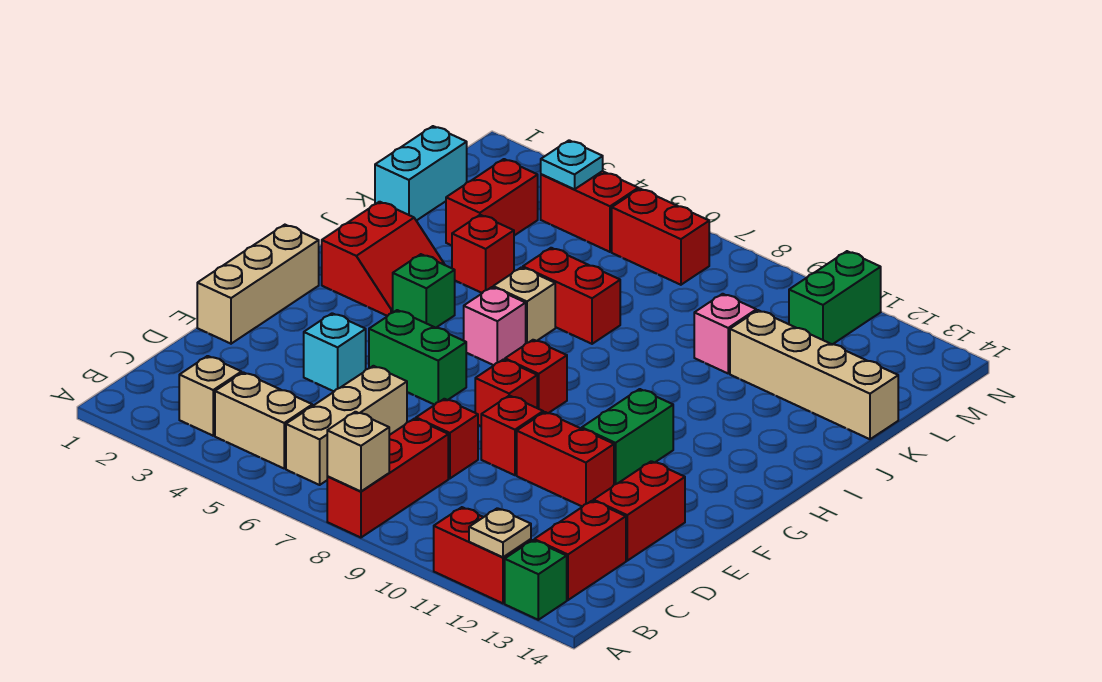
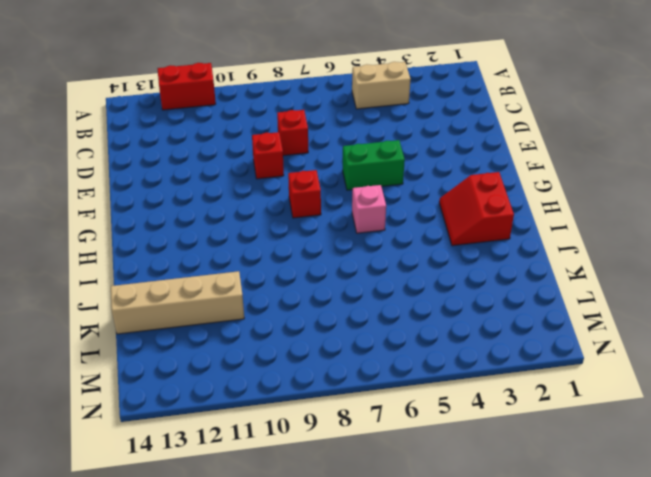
none -> red brick A8:C8 level 1
none -> green brick A13 level 1
none -> tan brick B3 level 1
none -> tan brick B6:D6 level 1

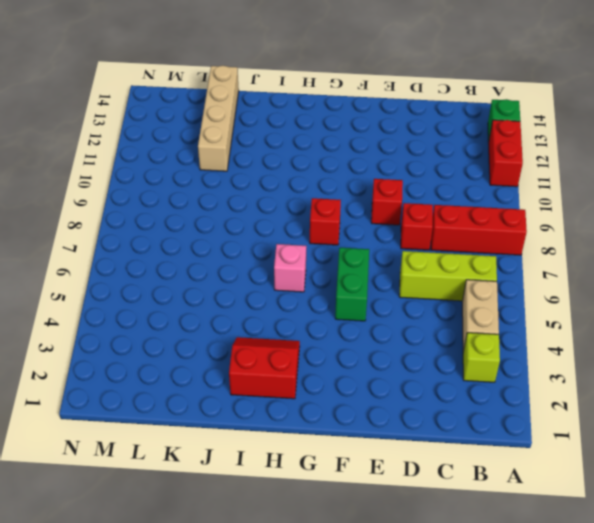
lime brick B3 level 1 -> tan brick B3 level 1
lime brick B6:D6 level 1 -> tan brick B6:D6 level 1
none -> red brick B13:C13 level 1
none -> red brick D13:E13 level 1
none -> tan brick E1:G1 level 1
none -> cyan brick E4 level 1

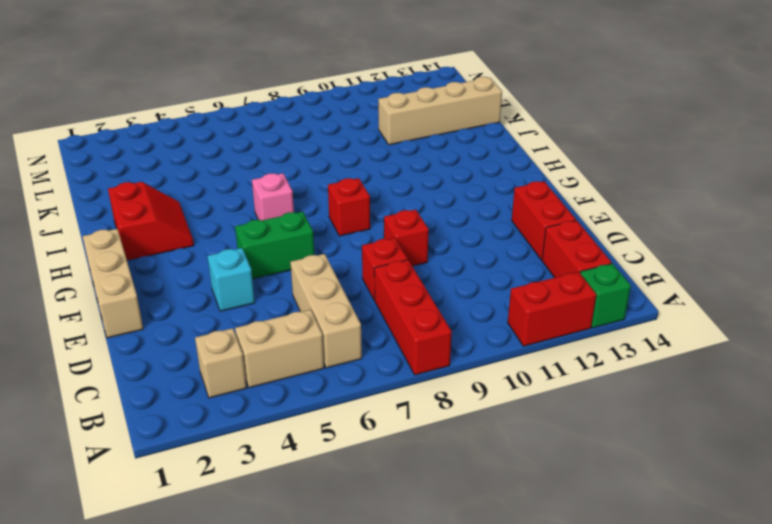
none -> red brick E10:E11 level 1
none -> red brick F8 level 1
none -> green brick F11:G11 level 1
none -> green brick H4 level 1

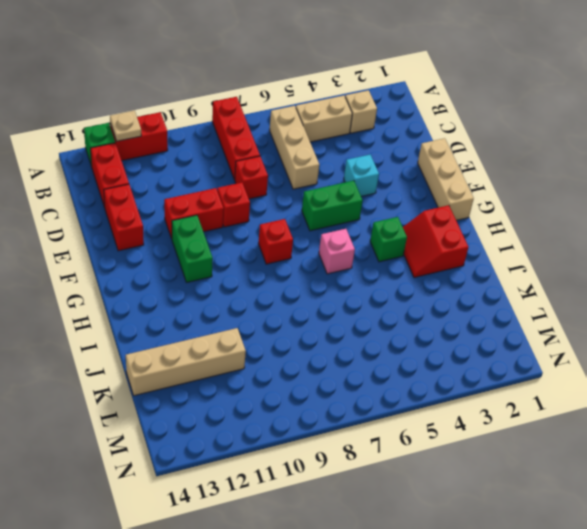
none -> red brick F8 level 1
none -> tan brick I6 level 1
none -> red brick J4 level 1
none -> red brick J6:J7 level 1

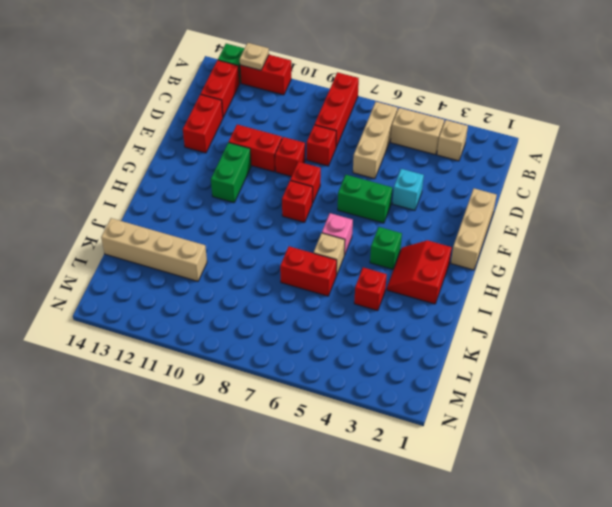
none -> cyan brick K1:L1 level 1
none -> red brick K3:L3 level 1
none -> pink brick K10 level 1
none -> red brick M4:M5 level 1

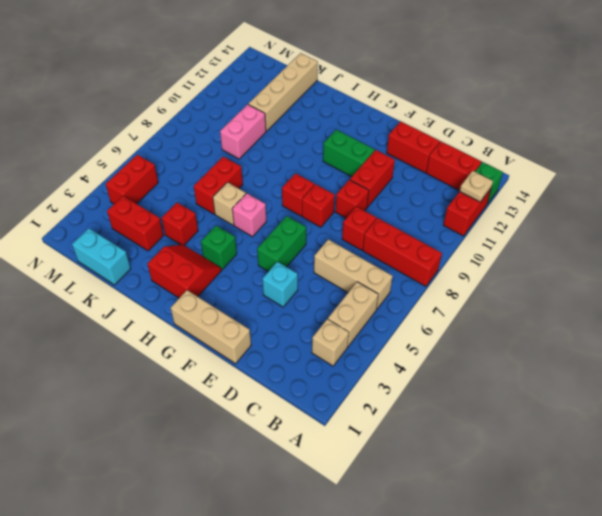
pink brick K9:K10 level 1 -> pink brick K10 level 1
none -> red brick M6:M7 level 1
none -> green brick M11:N11 level 1
none -> tan brick A8 level 2
none -> cyan plate M4 level 2

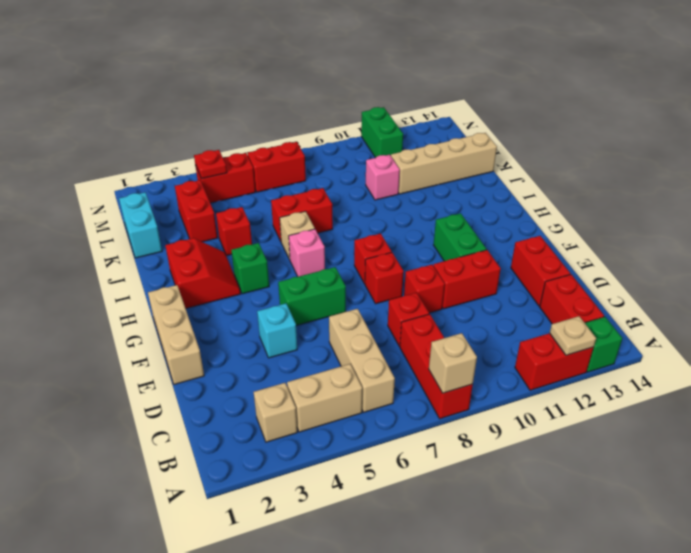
red plate M4 level 2 -> cyan plate M4 level 2

